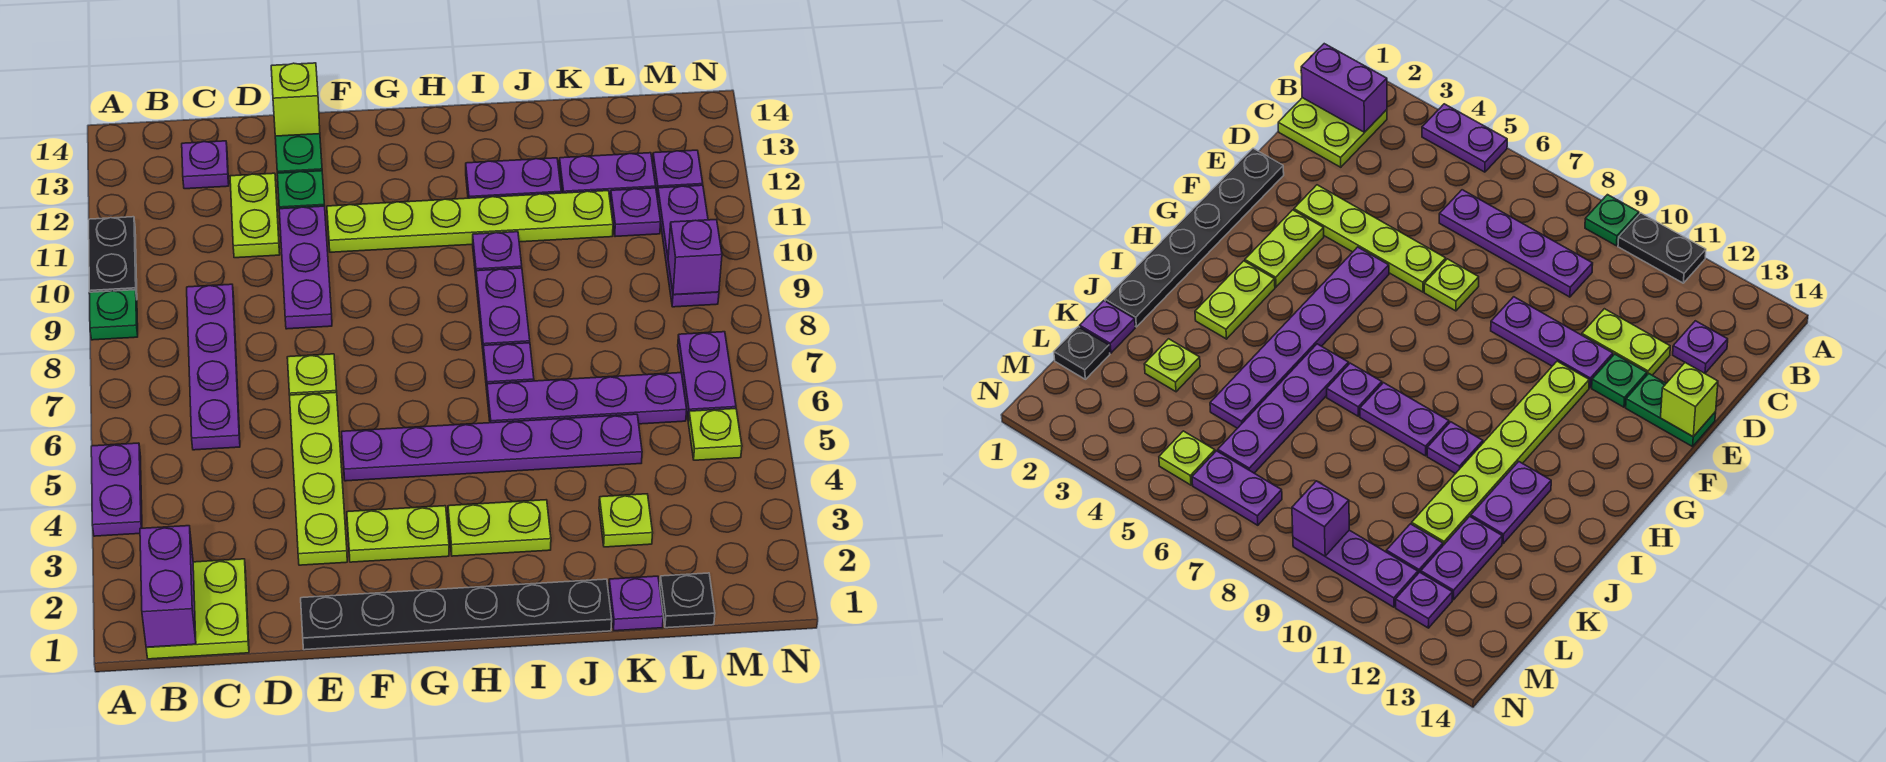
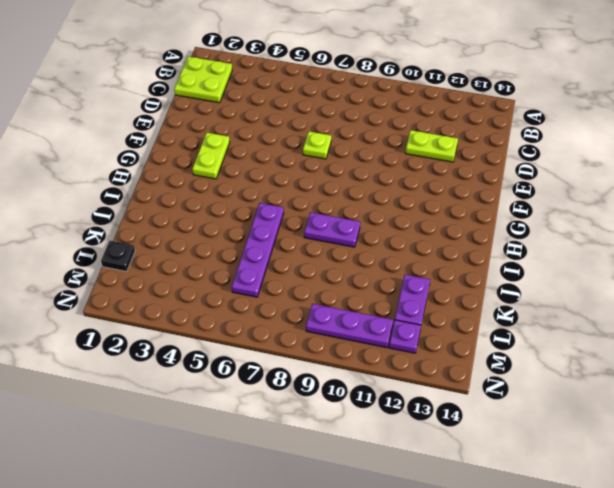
none -> purple plate A4:A5 level 1
none -> green plate A9 level 1
none -> black plate A10:A11 level 1
none -> purple plate C6:C9 level 1

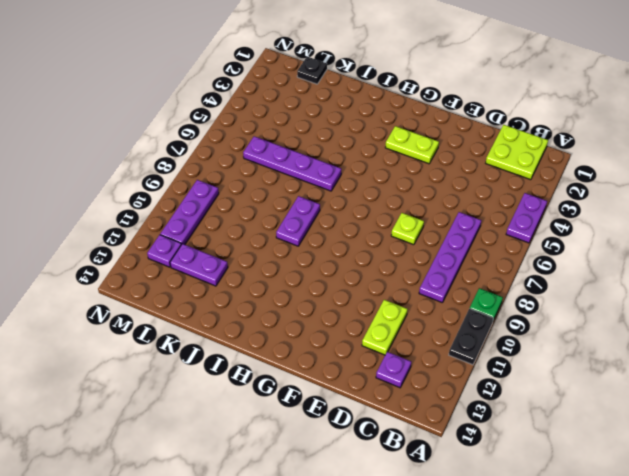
none -> black plate E1:J1 level 1
none -> lime plate E3:E6 level 1
none -> purple plate E9:E11 level 1
none -> green plate E12 level 1

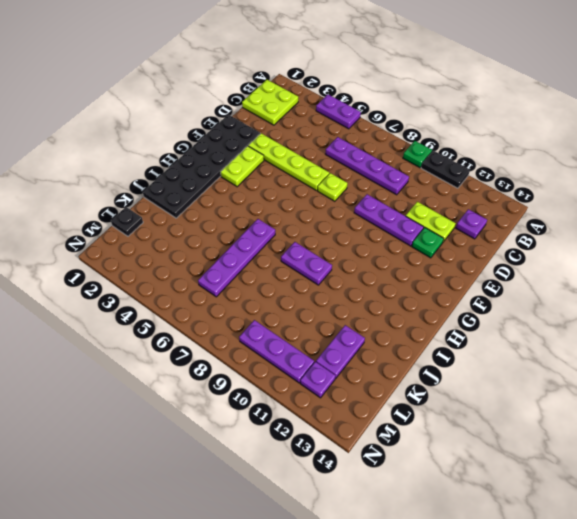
black plate E1:J2 level 1 -> black plate E1:J1 level 1
none -> green plate E13:E14 level 1
none -> purple plate F5:K5 level 1
none -> lime plate F11:K11 level 1
none -> lime plate H3:I3 level 1

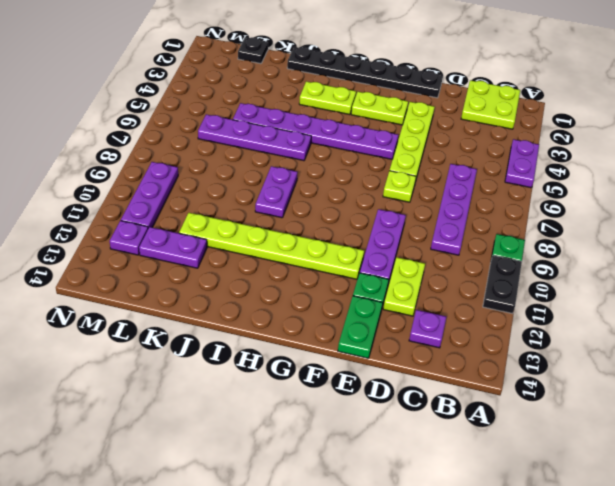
none -> purple plate I7 level 1
none -> purple plate I10 level 1
none -> purple plate I12:J12 level 1
none -> purple plate K1 level 1

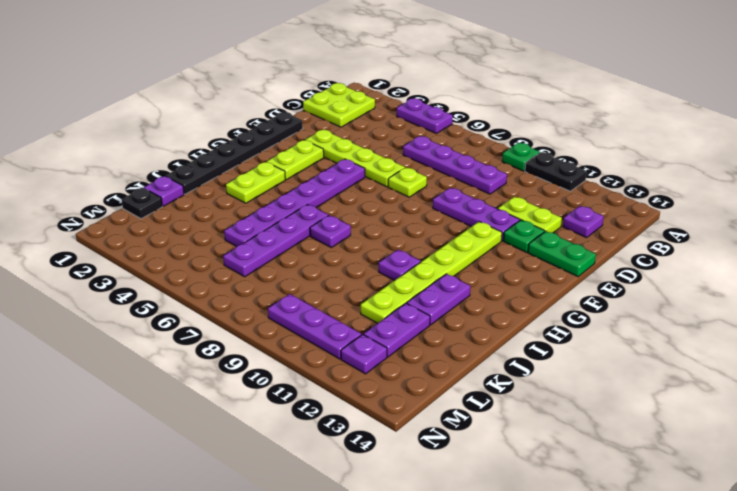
none -> purple plate I8:I9 level 1
none -> lime plate K3 level 1
none -> purple plate L11 level 1
none -> lime plate M5 level 1

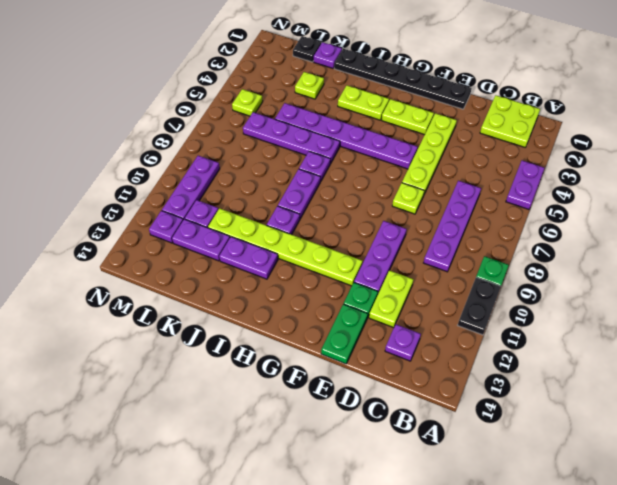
none -> purple plate M6:M7 level 1
none -> purple brick B1:B2 level 2
none -> lime brick E14 level 2
none -> purple brick M9 level 2

